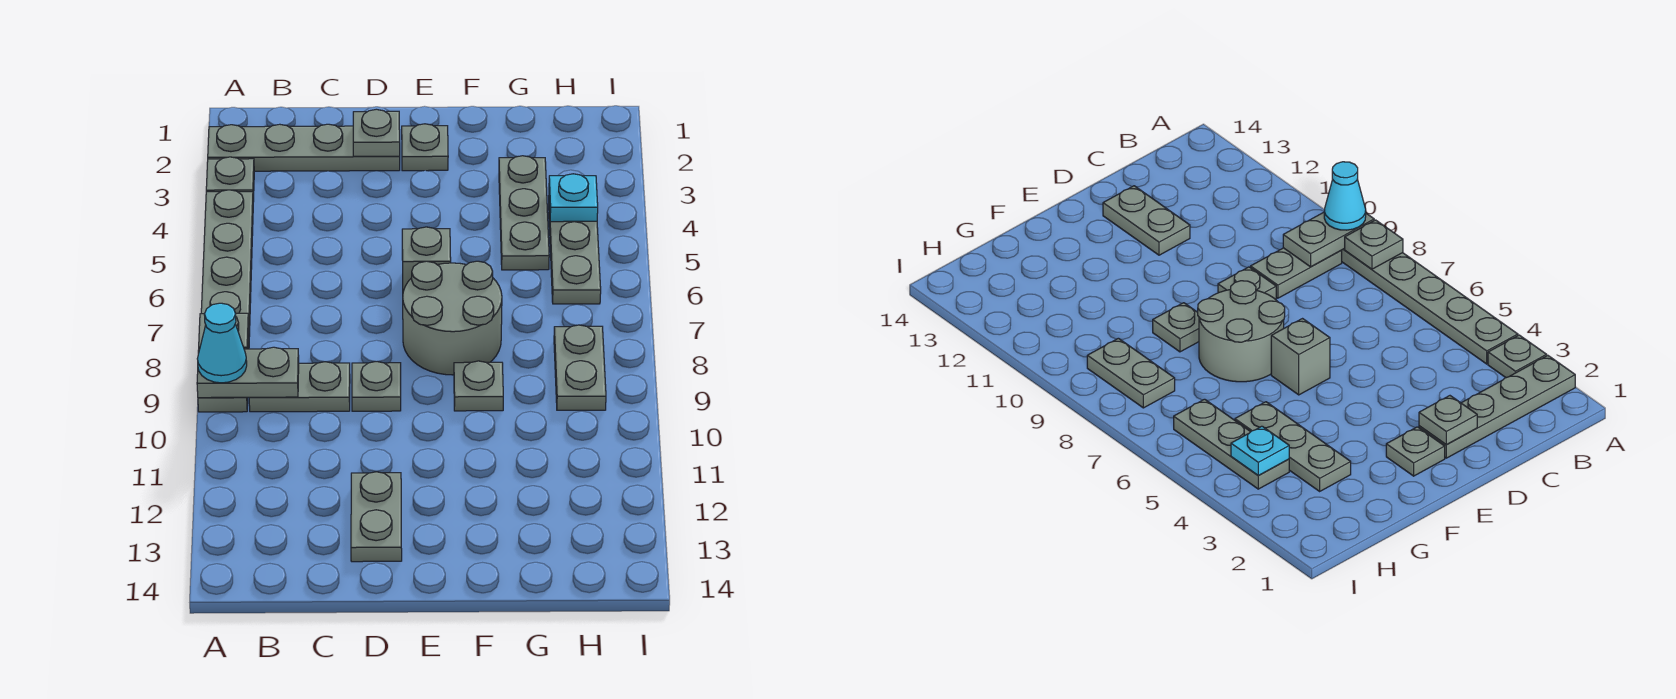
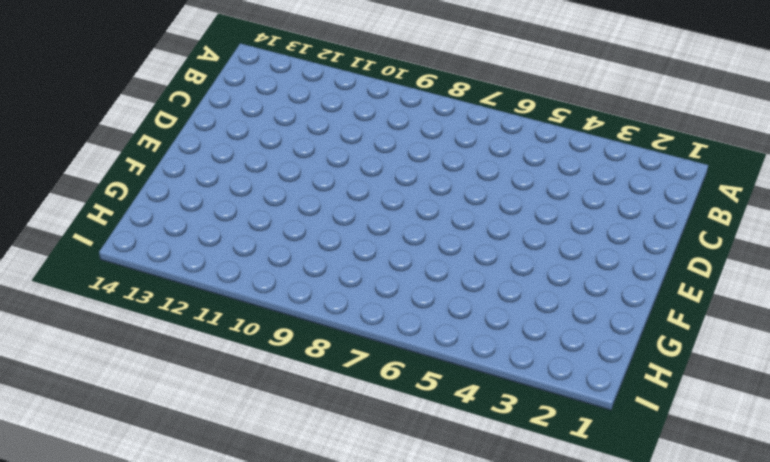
none -> grey plate A2:D2 level 1
none -> grey plate A3 level 1
none -> grey plate A4:A9 level 1

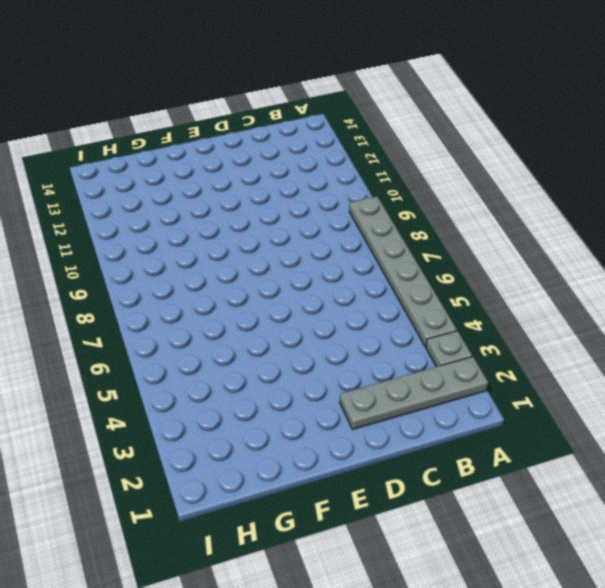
none -> grey plate B9:C9 level 1
none -> grey plate D9 level 1
none -> grey plate D12:D13 level 1

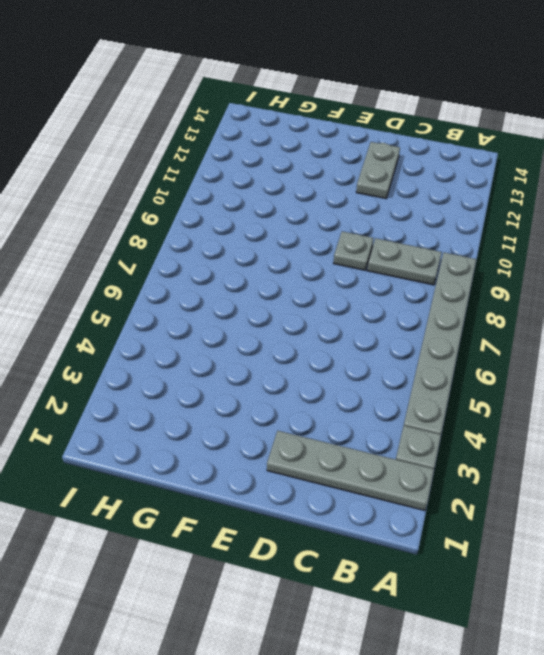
none -> grey plate E2 level 1
none -> grey brick E6 level 1
none -> grey round brick E7:F8 level 1

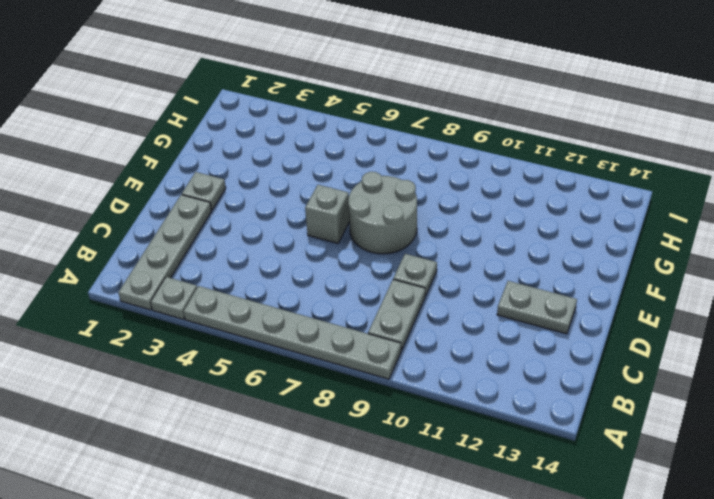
none -> grey plate F9 level 1
none -> grey plate G3:G5 level 1
none -> grey plate H4:H6 level 1

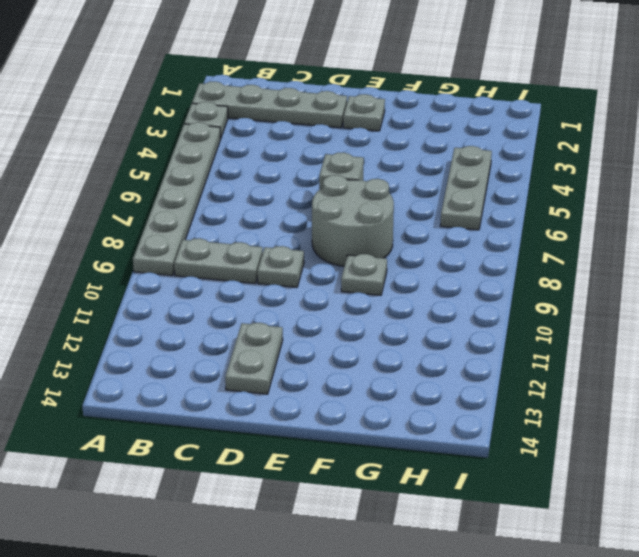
none -> grey plate G3:G5 level 1
none -> grey plate H8:H9 level 1
none -> grey plate A8 level 2

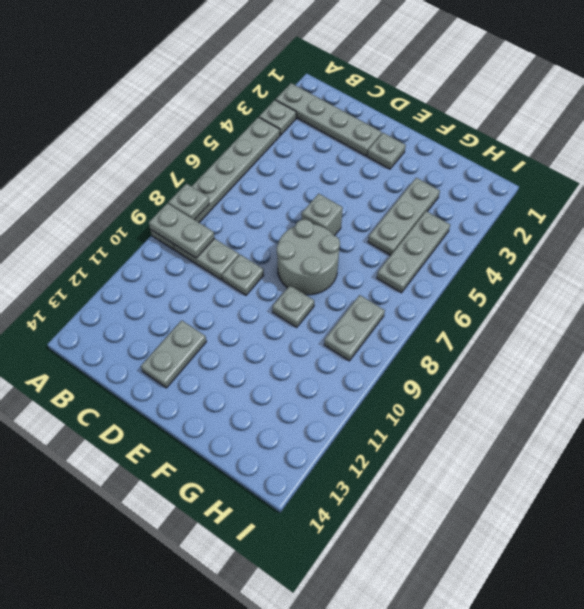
none -> grey plate D2 level 2
none -> cyan plate H4 level 2
none -> cyan cone A9 level 3

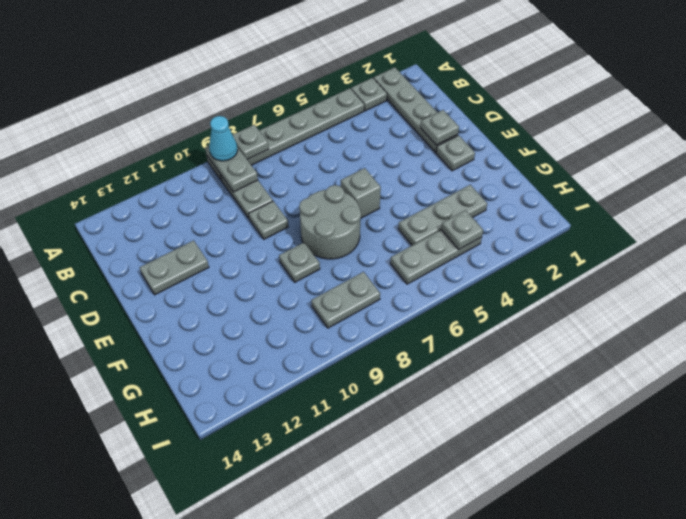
grey plate H4 level 2 -> cyan plate H4 level 2

